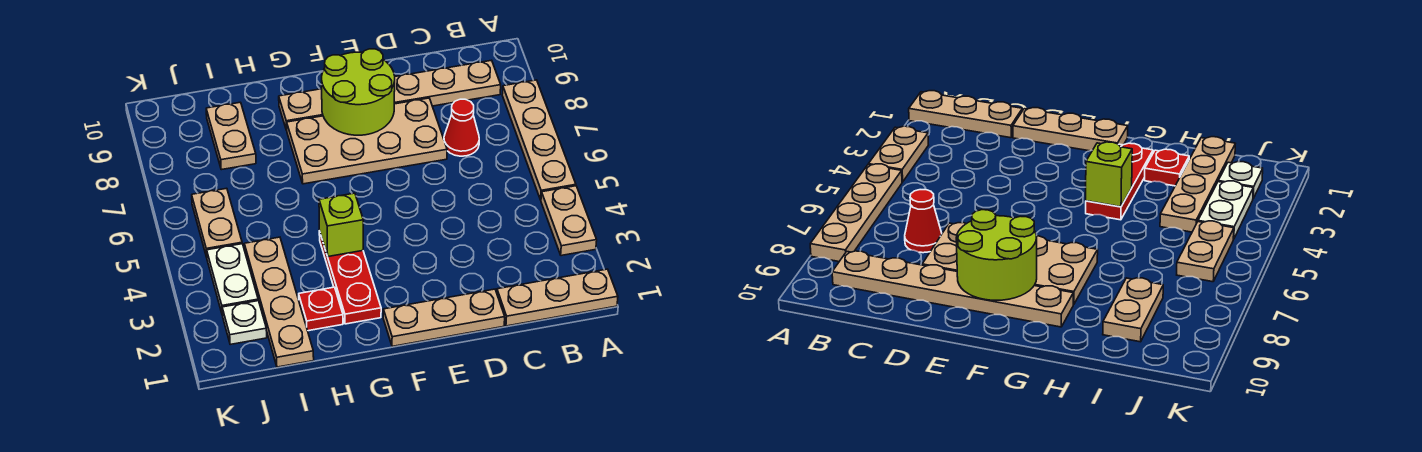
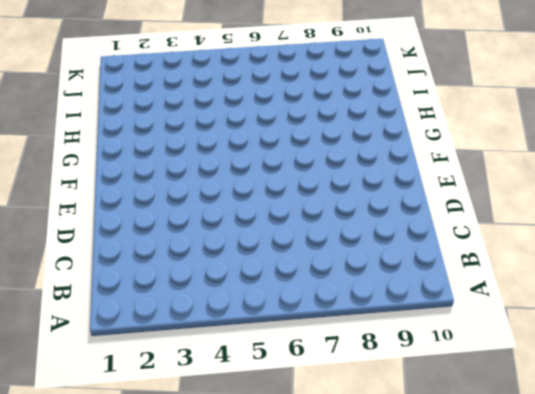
none -> tan plate A1:C1 level 1
none -> tan plate A3:A4 level 1
none -> tan plate A5:A8 level 1

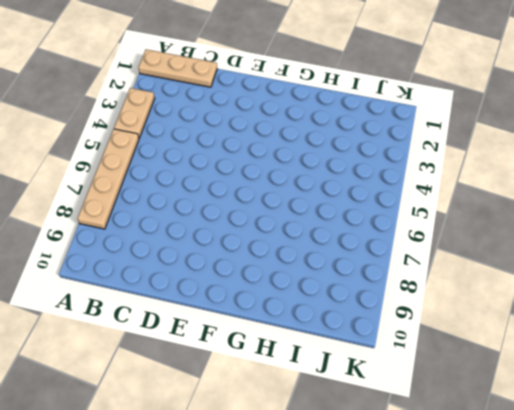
none -> tan plate B9:G9 level 1
none -> red cone C7 level 1
none -> tan plate D1:F1 level 1

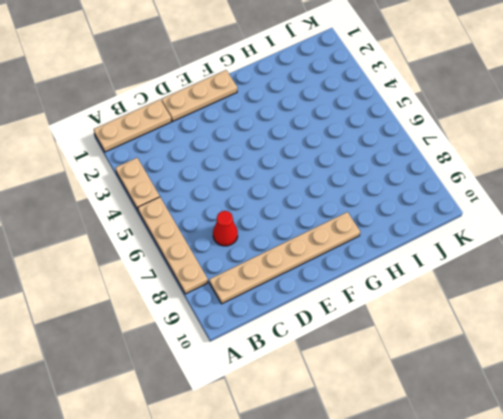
none -> tan plate D7:G8 level 1
none -> red plate G2:G4 level 1
none -> red plate H2 level 1

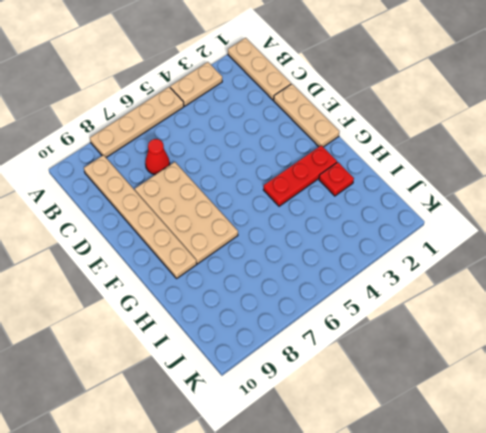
none -> tan plate I1:I4 level 1
none -> tan plate I8:I9 level 1
none -> white plate J2 level 1

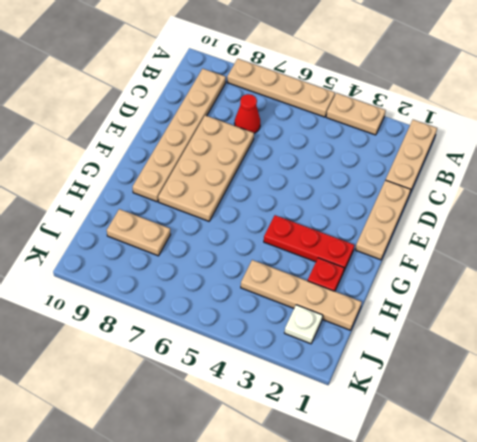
none -> white plate J3:J4 level 1
none -> tan plate J5:J6 level 1
none -> lime round brick E8:F9 level 2

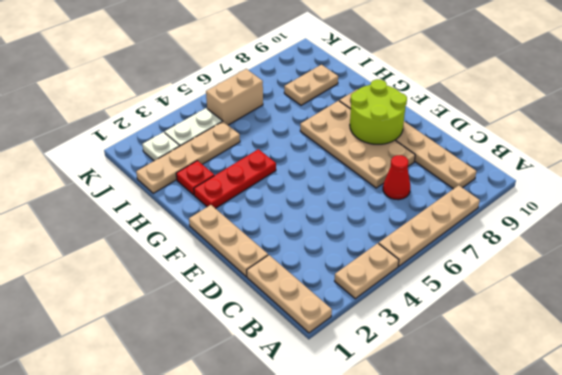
tan brick J5:J6 level 1 -> tan plate J5:J6 level 1
none -> lime brick G4 level 2

